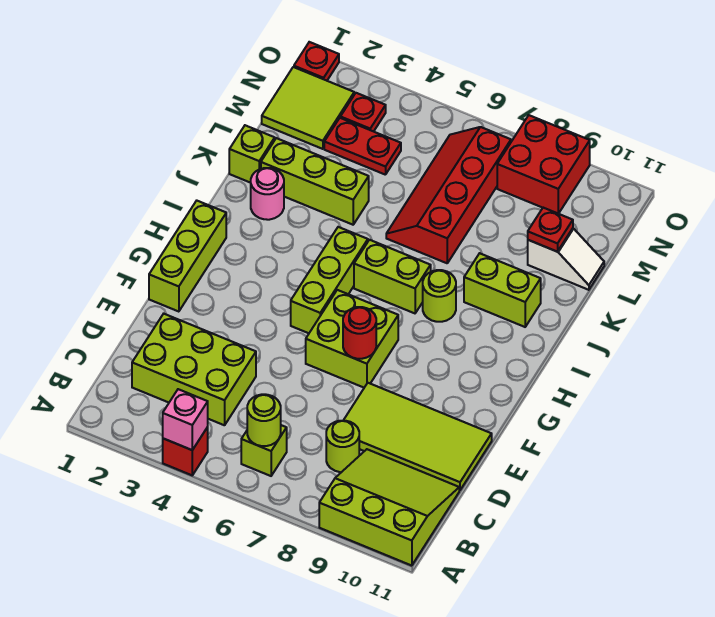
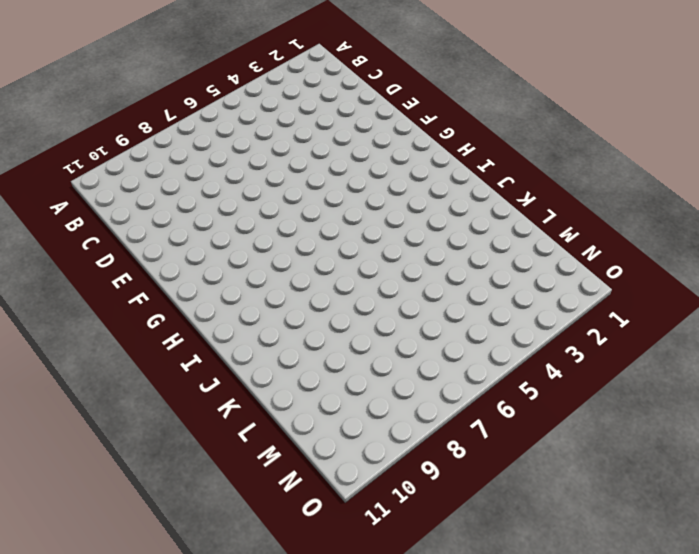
none -> red brick A4 level 1
none -> lime slope A9:C11 level 1 top A
none -> lime brick B6 level 1

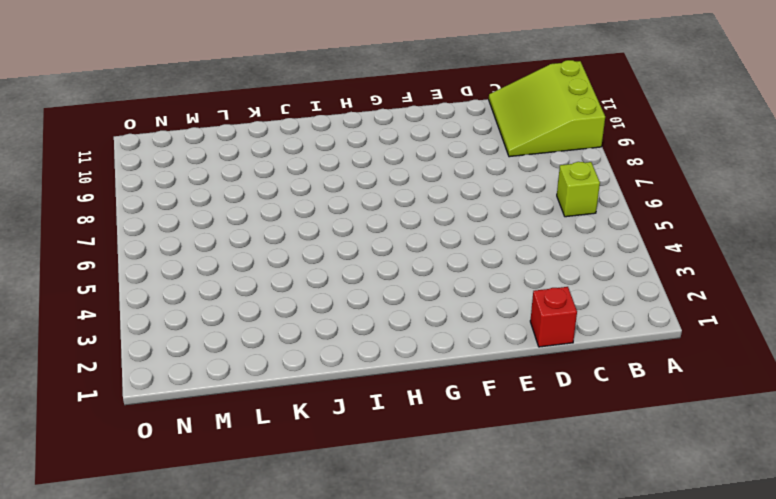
red brick D1 level 1 -> red brick A4 level 1
none -> lime brick C2:D4 level 1
none -> lime round brick C8 level 1
none -> lime tile D8:E11 level 1

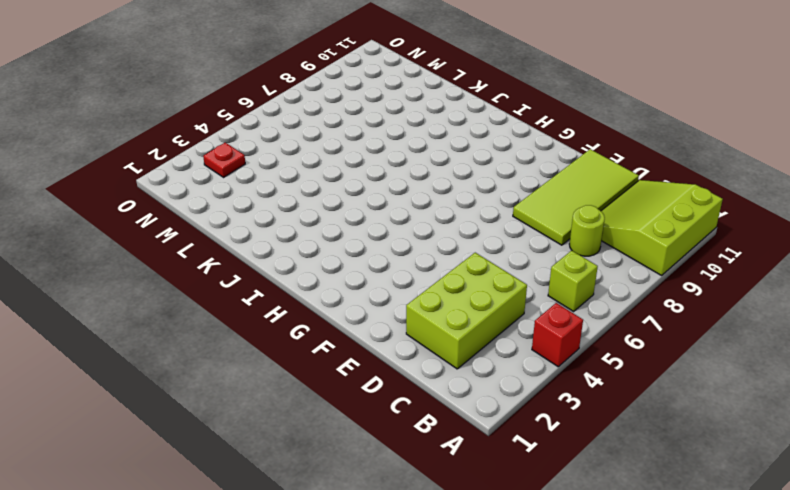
none -> lime brick F1:H1 level 1
none -> lime brick F6:G7 level 1
none -> lime brick G5:I5 level 1

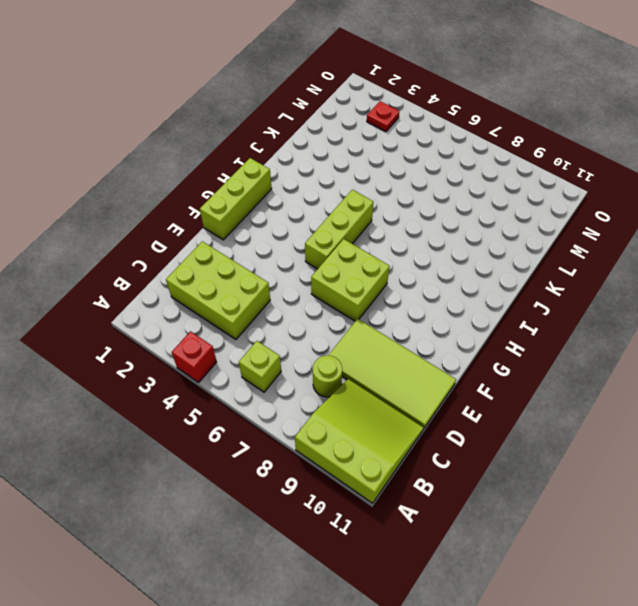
none -> lime brick I6:I7 level 1
none -> lime round brick I8 level 1
none -> pink round brick J2 level 1

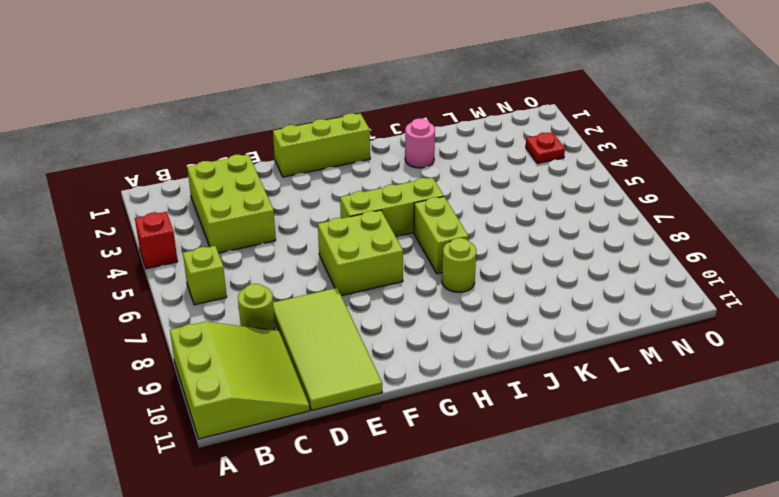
none -> lime brick J9:J10 level 1
none -> lime brick K1 level 1
none -> lime brick K2:K4 level 1

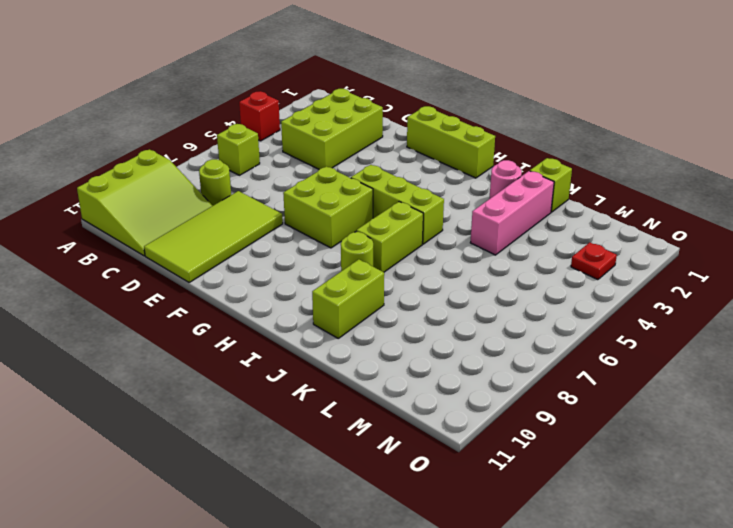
pink brick K2:K4 level 1 -> lime brick K2:K4 level 1
none -> red slope K6:N7 level 1 top 7
none -> white slope L10:L11 level 1 top 10
none -> lime tile M1:N2 level 1

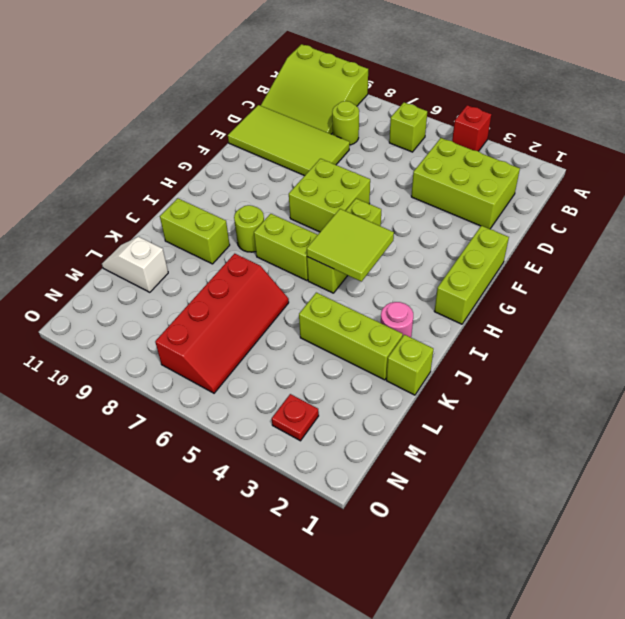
lime tile H4:I5 level 2 -> lime tile M1:N2 level 1
none -> red plate M3:M4 level 1
none -> red brick N8:O9 level 1
none -> red plate O1 level 1

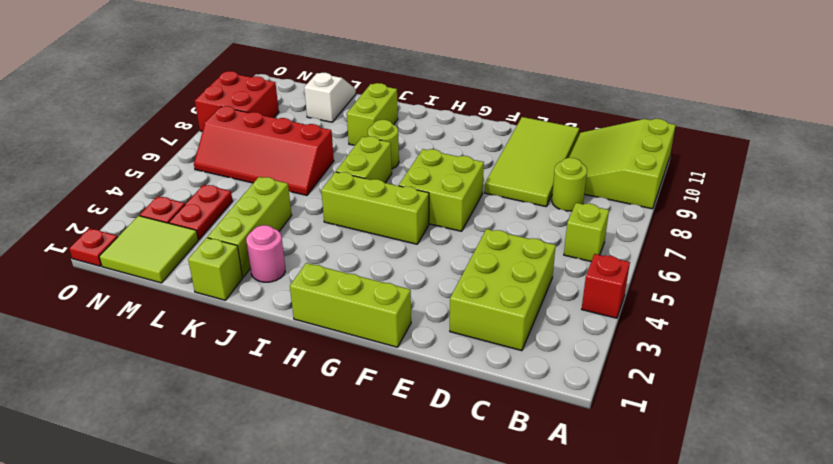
none -> pink brick A4 level 2
none -> lime round brick B6 level 2
none -> red round brick F7 level 2

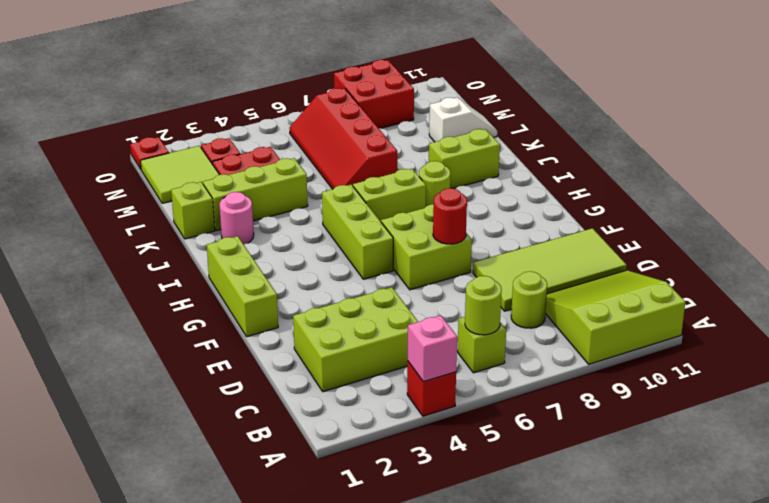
none -> red plate L10 level 2

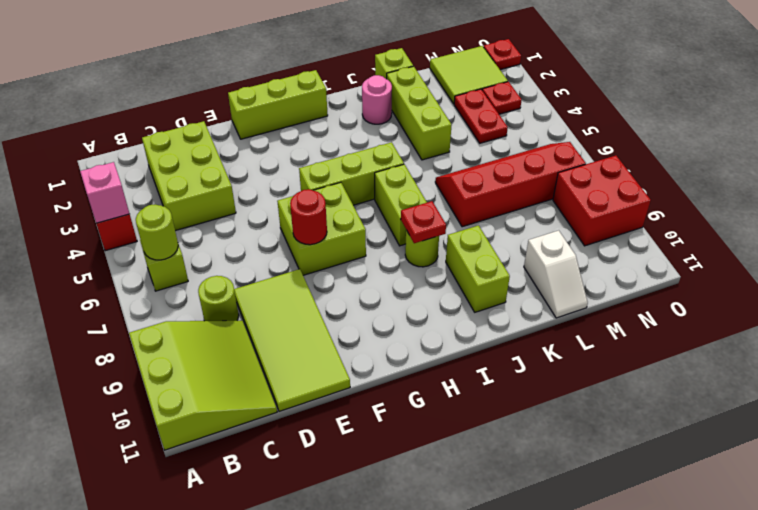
red plate I8 level 2 -> red plate L10 level 2

